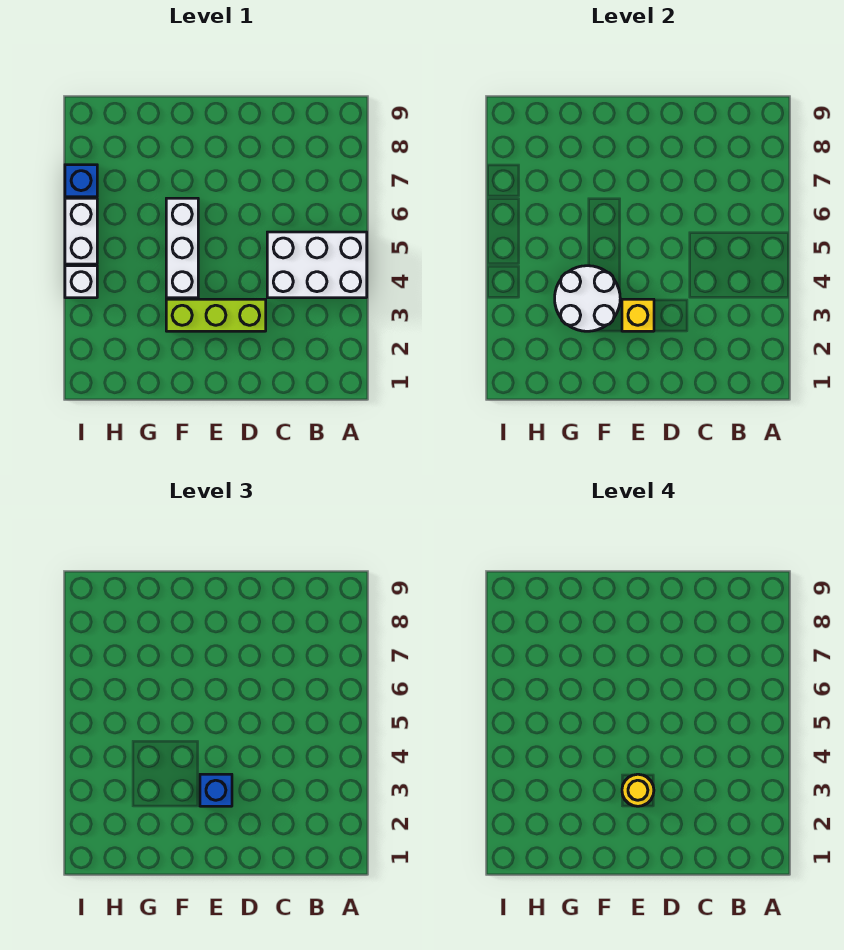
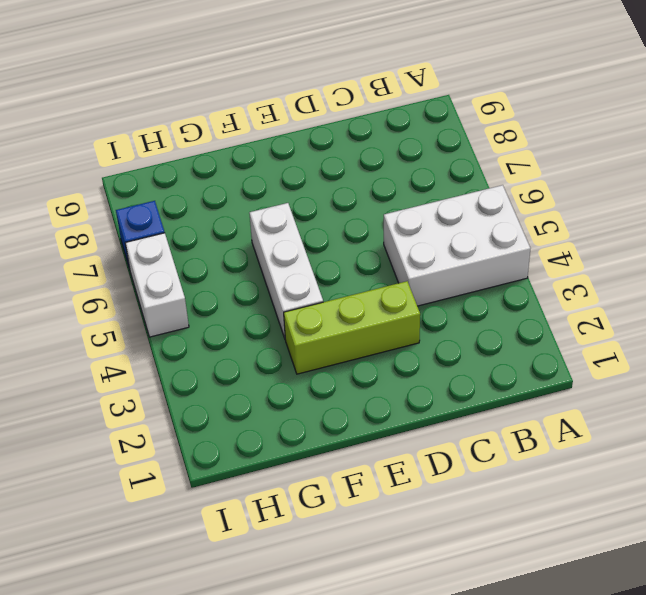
none -> white brick I4 level 1
none -> yellow brick E3 level 2

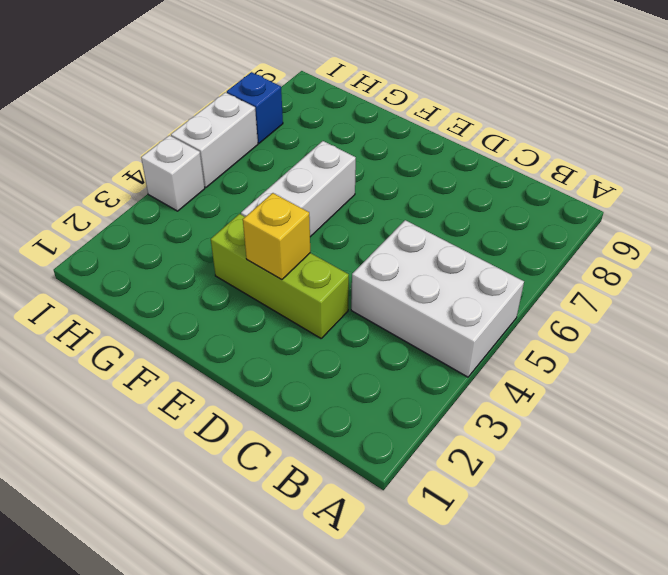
none -> white round brick F3:G4 level 2
none -> blue brick E3 level 3

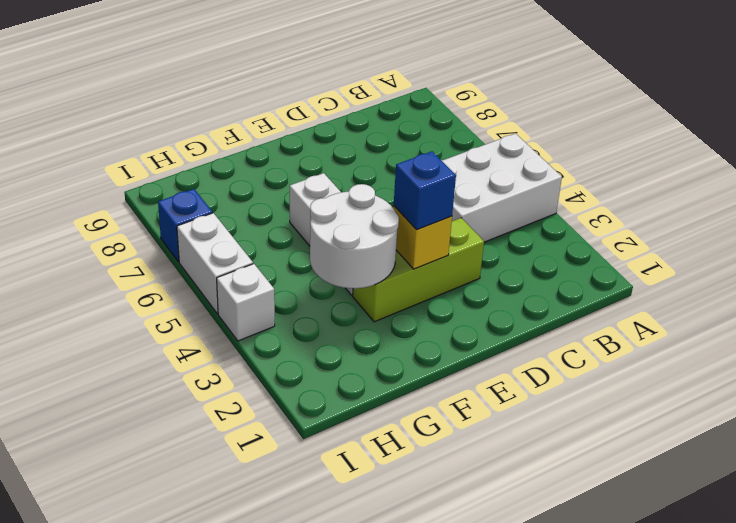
none -> yellow round brick E3 level 4

